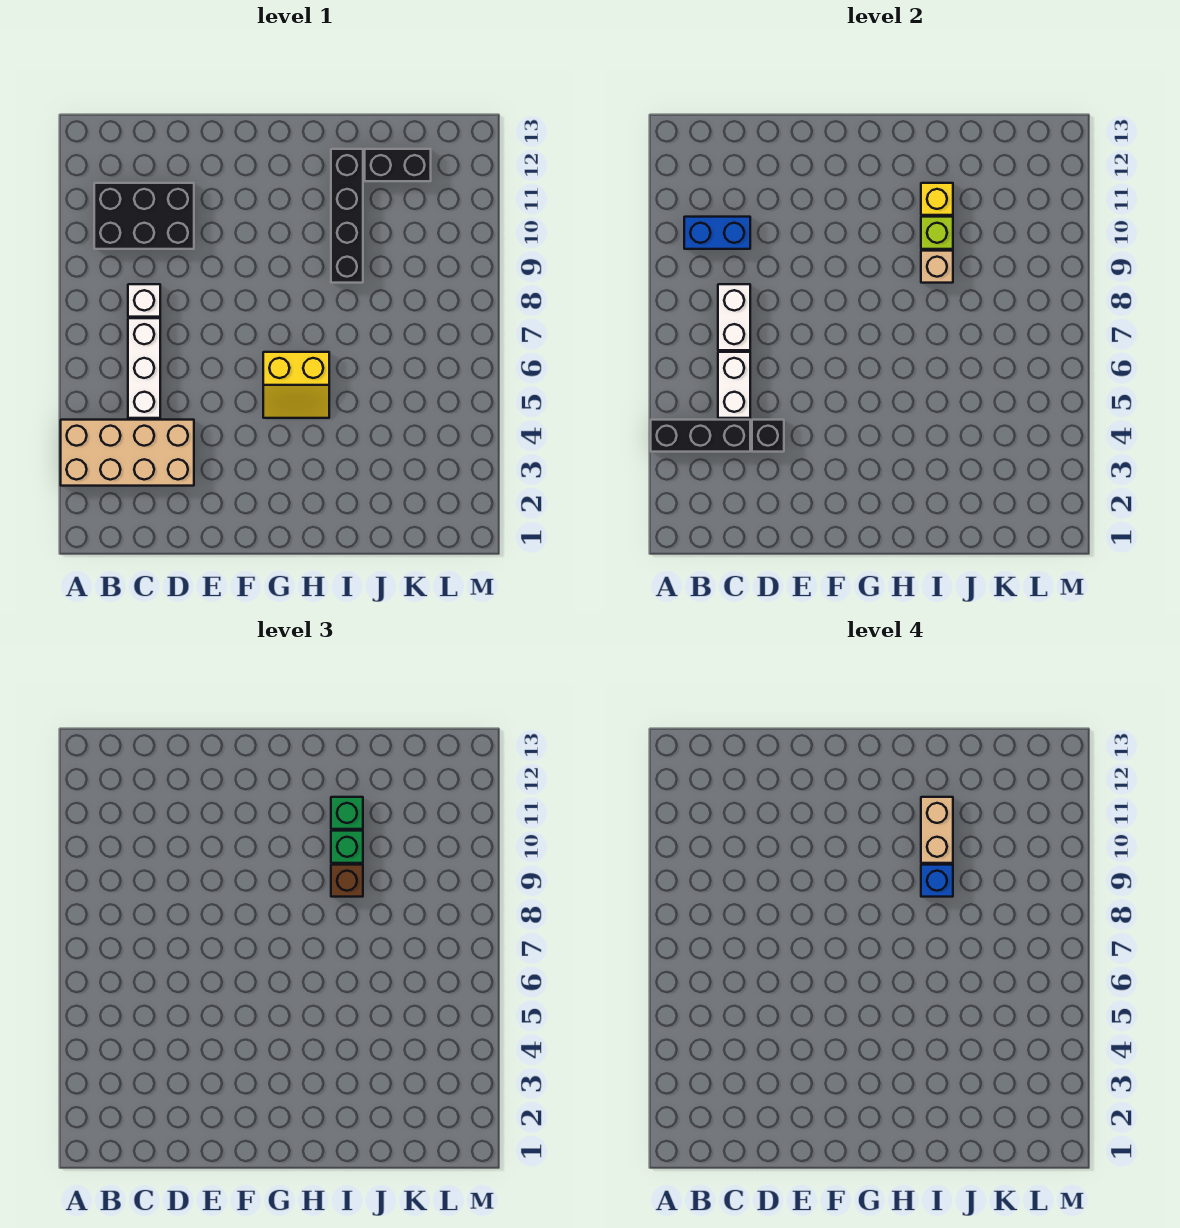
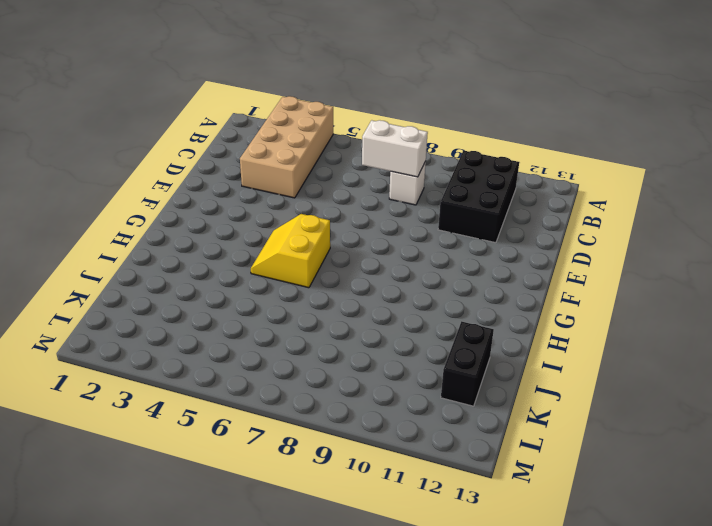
none -> white brick C5:C7 level 1
none -> black brick I9:I12 level 1
none -> black brick A4:C4 level 2

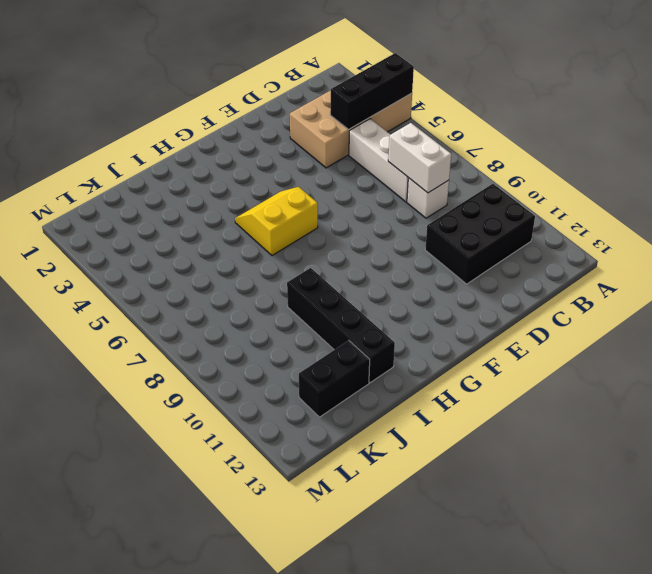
none -> blue brick B10:C10 level 2
none -> white brick C5:C6 level 2
none -> black brick D4 level 2

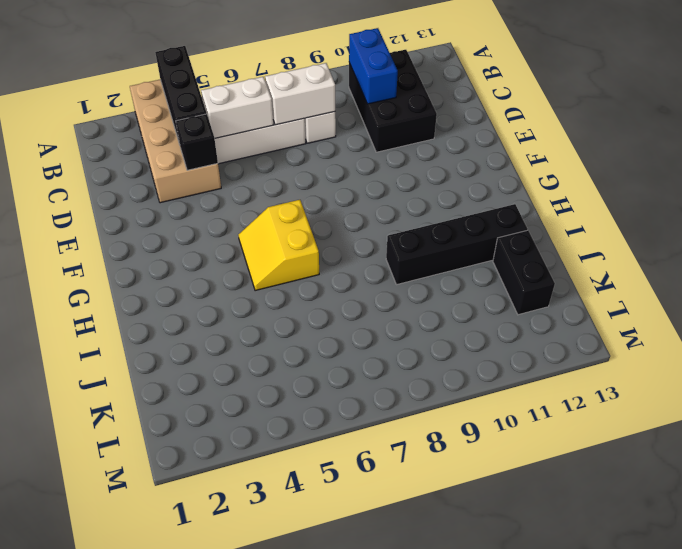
none -> tan brick I9 level 2
none -> lime brick I10 level 2
none -> yellow brick I11 level 2

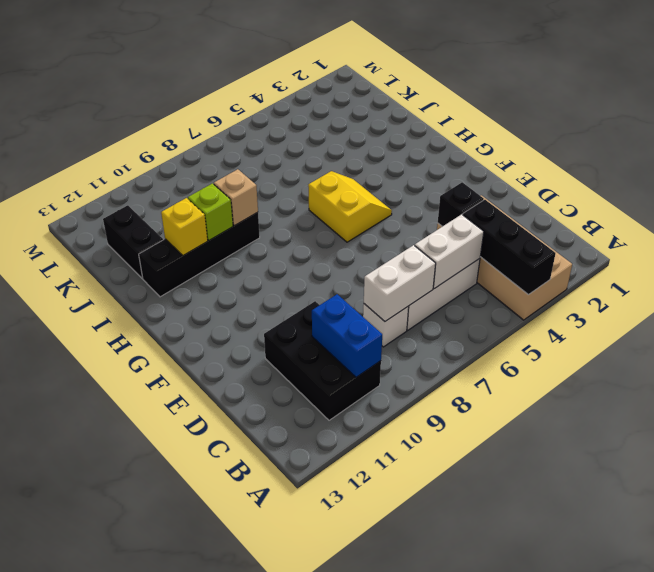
none -> brown brick I9 level 3
none -> green brick I10 level 3
none -> green brick I11 level 3

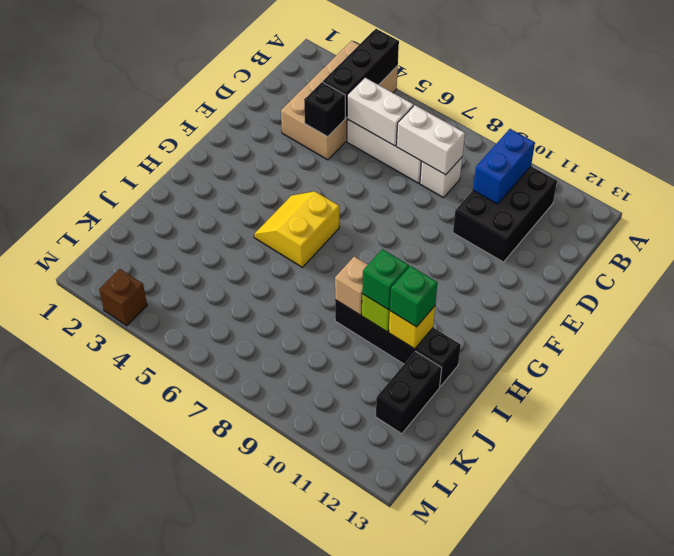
brown brick M3 level 1 -> brown brick I9 level 3
none -> blue brick I9 level 4
none -> tan brick I10:I11 level 4

